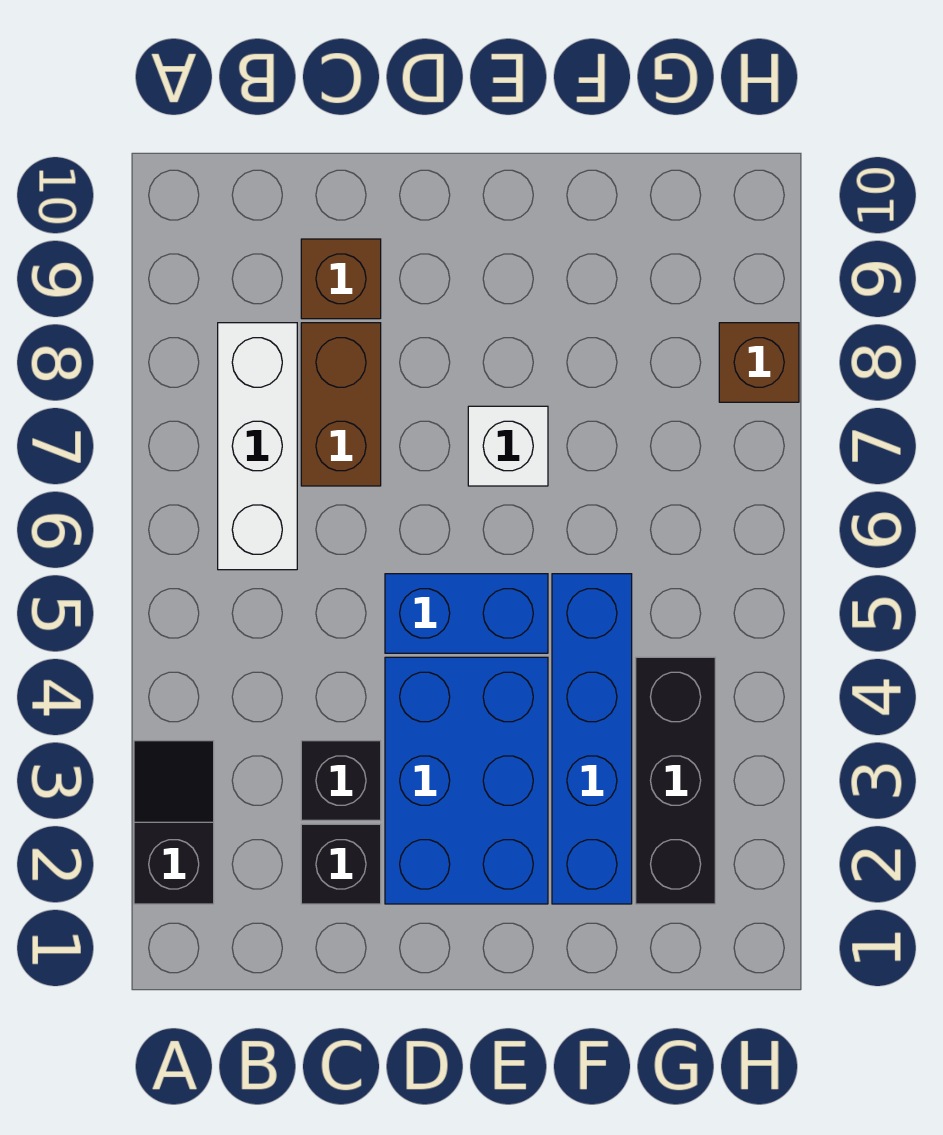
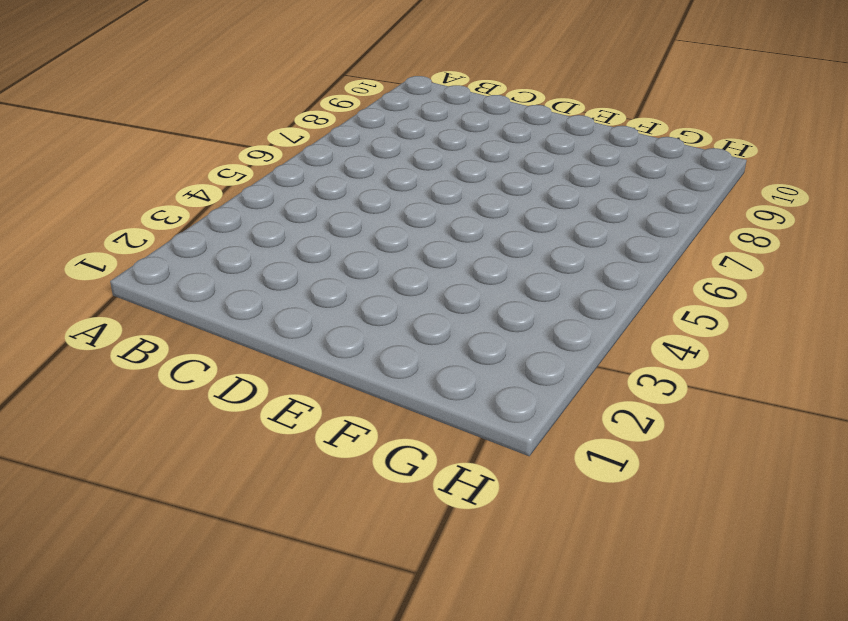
none -> black slope A2:A3 level 1 top 2
none -> white brick B6:B8 level 1
none -> black brick C2 level 1

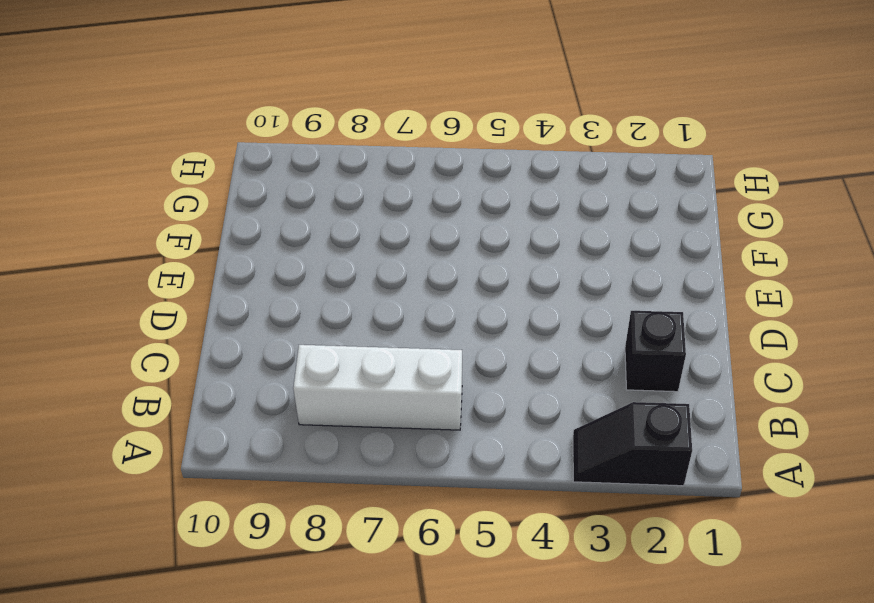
none -> black brick C3 level 1
none -> brown brick C7:C8 level 1
none -> brown brick C9 level 1

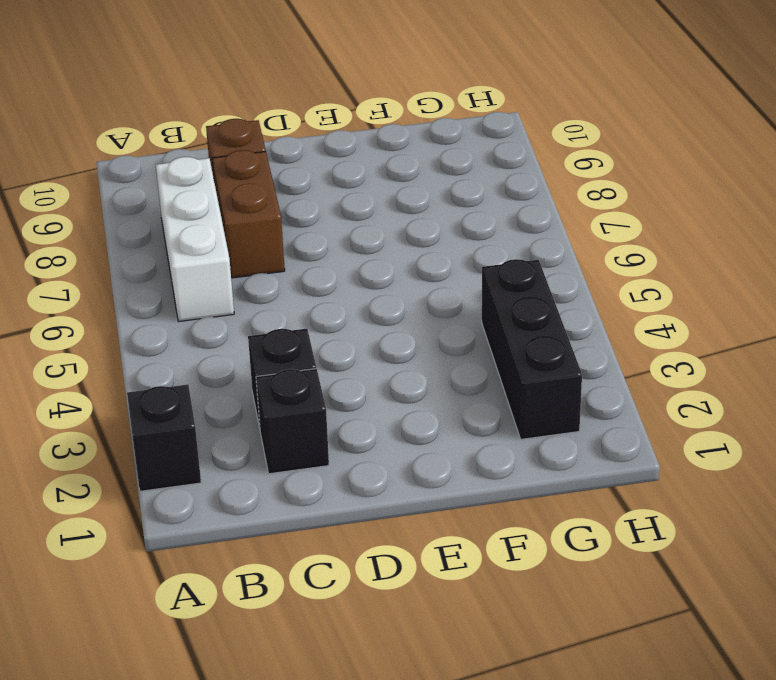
none -> blue brick D2:E4 level 1
none -> blue brick D5:E5 level 1
none -> white brick E7 level 1

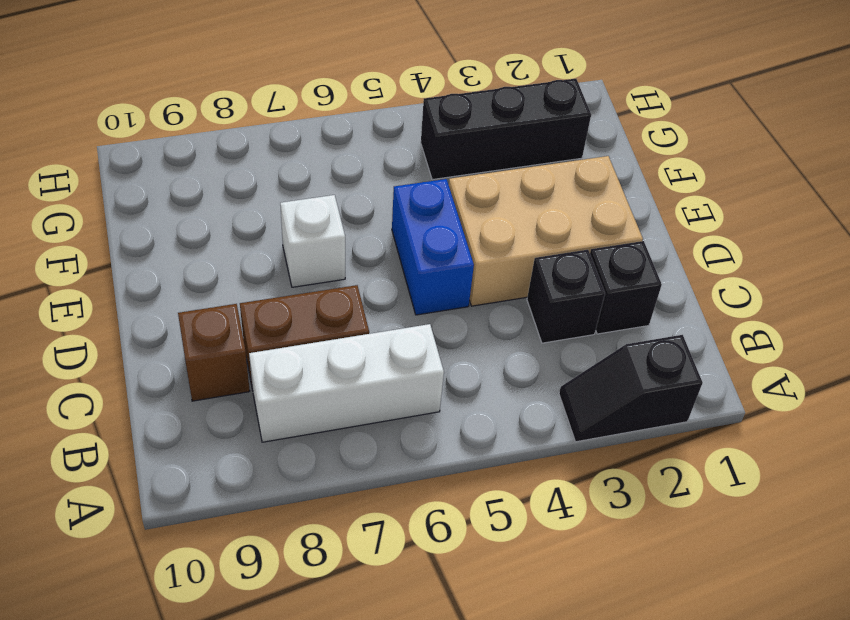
tan brick D2:E4 level 1 -> blue brick D2:E4 level 1
none -> blue brick F2:F5 level 1
none -> brown brick H8 level 1

